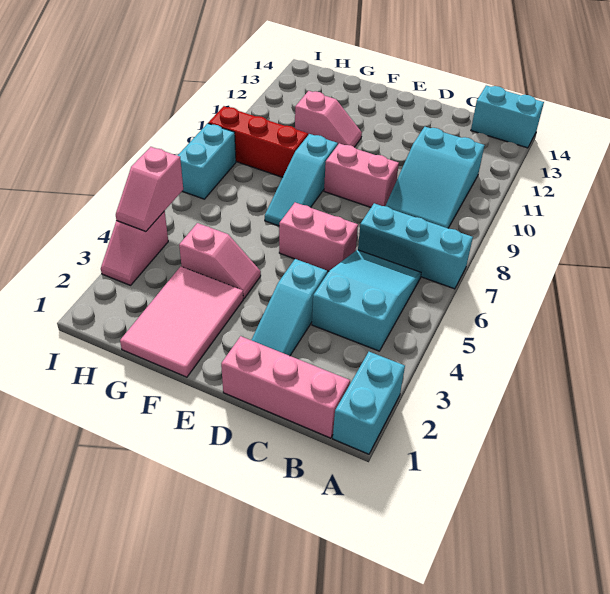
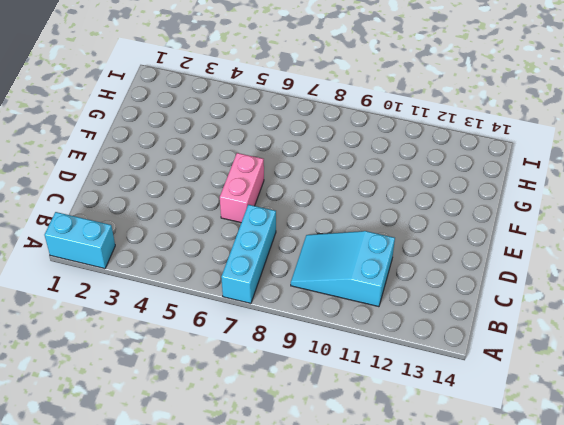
none -> cyan brick A14:B14 level 1
none -> pink brick B1:D1 level 1
none -> cyan slope B4:C6 level 1 top 4

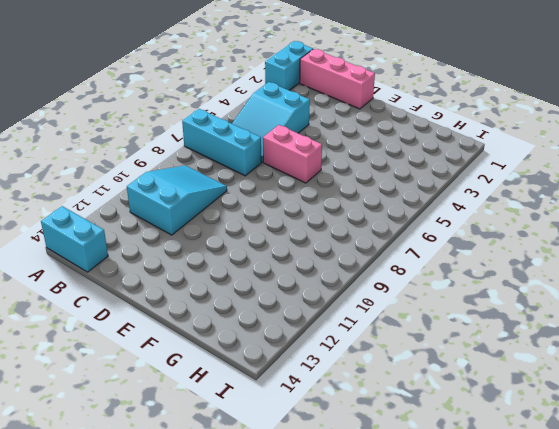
none -> cyan slope D2:D4 level 1 top 4
none -> pink brick D9:E9 level 1
none -> pink tile F1:G3 level 1

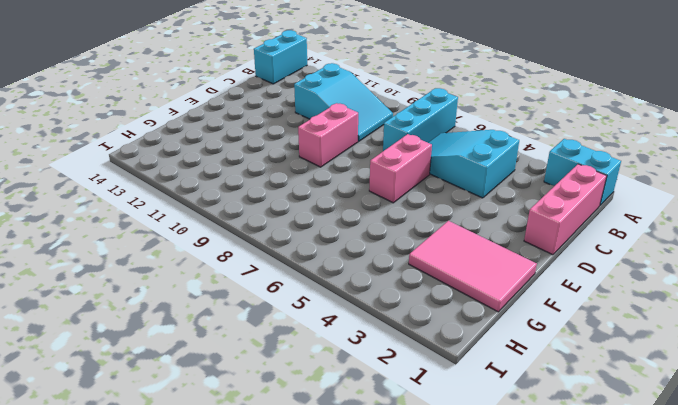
none -> cyan slope D2:D4 level 1 top 4
none -> pink slope F4:G4 level 1 top G
none -> cyan slope F7:F9 level 1 top 9

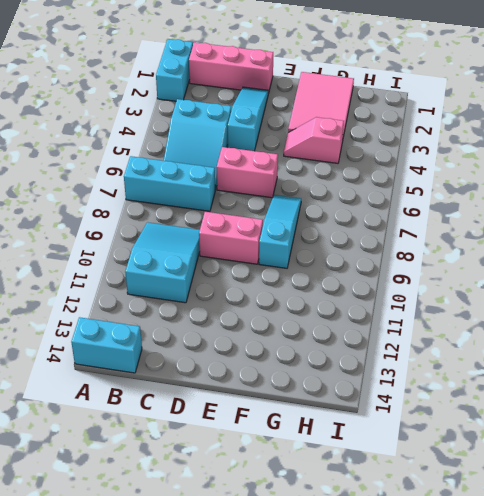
none -> pink slope F11:G11 level 1 top G
none -> red brick G9:I9 level 1
none -> pink slope I3:I4 level 1 top 4

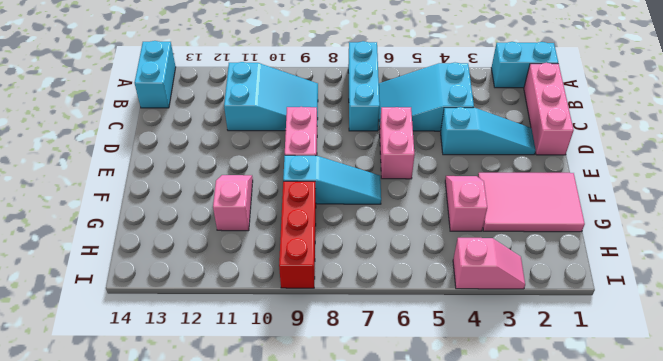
none -> cyan brick I7:I8 level 1
none -> pink slope I4:I5 level 2 top 5

